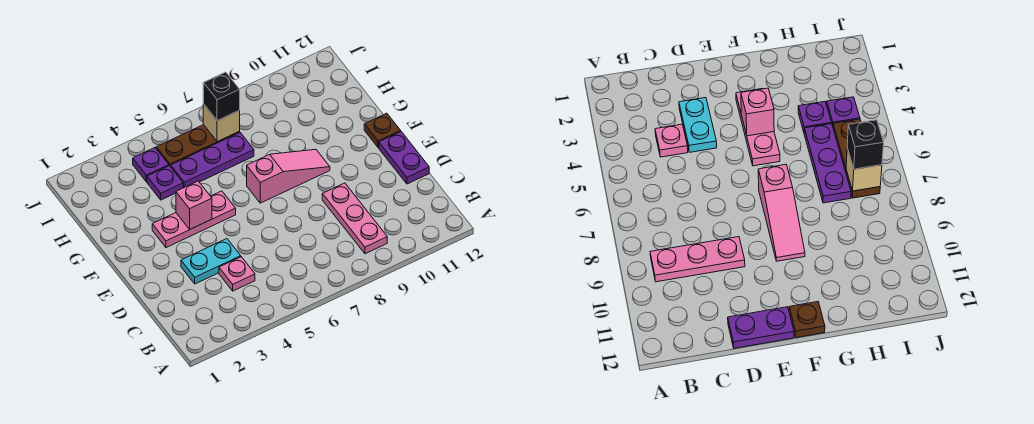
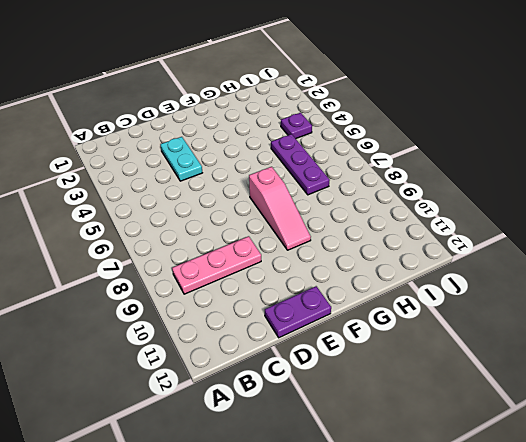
none -> pink plate C4 level 1
none -> pink plate F3:F5 level 1
none -> brown plate F12 level 1

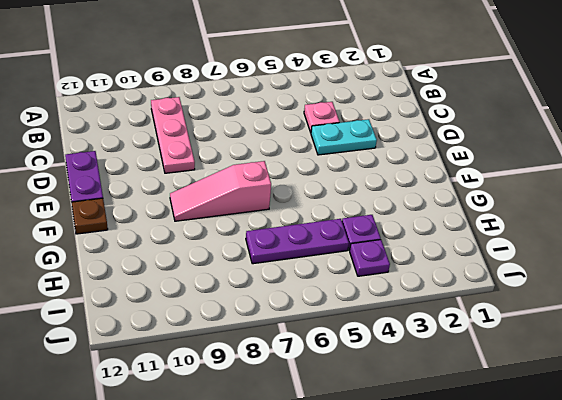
none -> pink plate F3:F5 level 1
none -> brown plate I5:I7 level 1
none -> pink brick F4 level 2

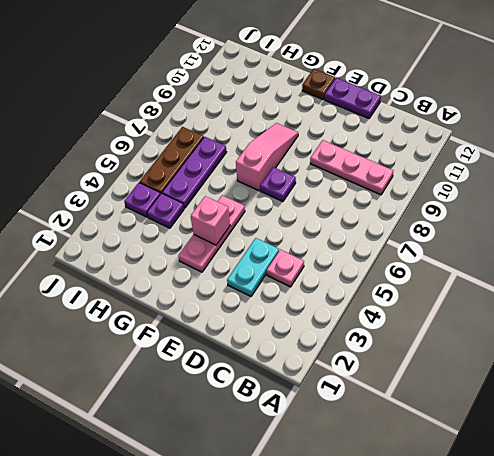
purple plate E7 level 1 -> none
none -> tan brick I7 level 2
none -> black brick I7 level 3

